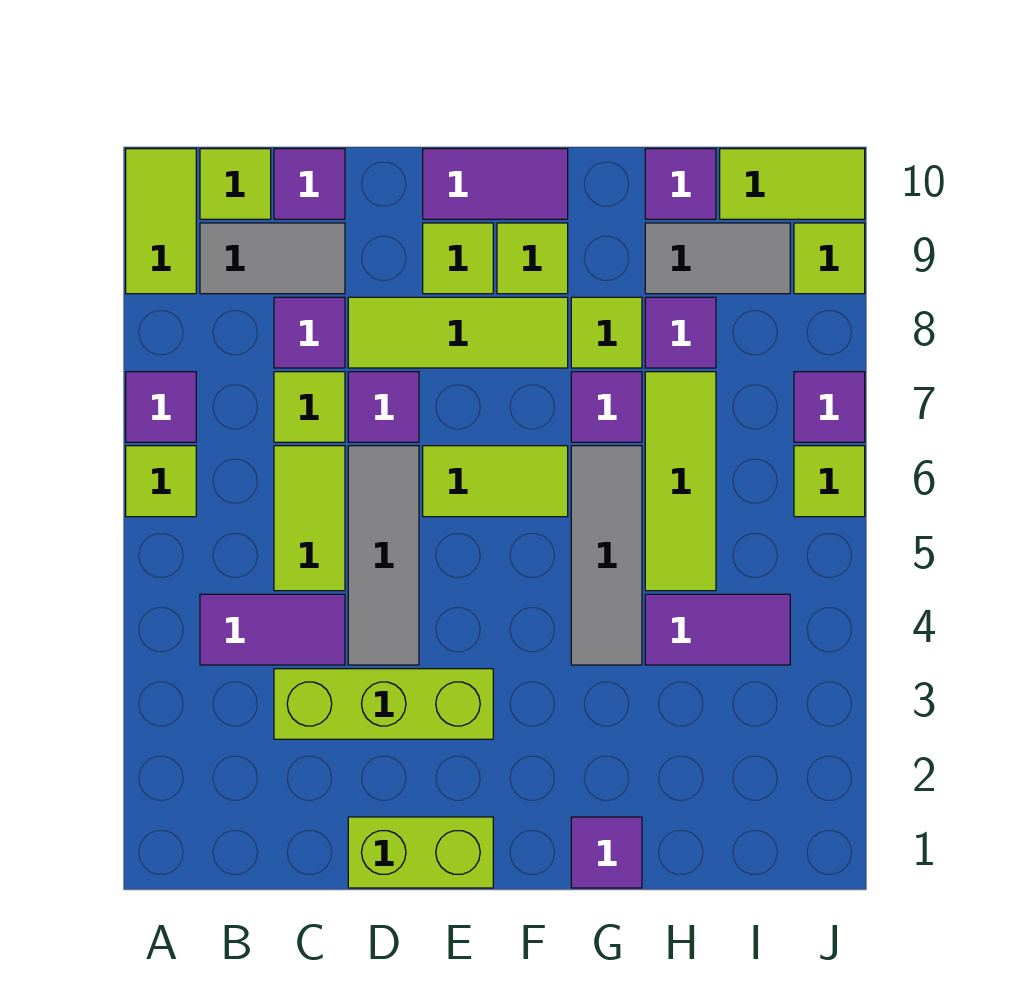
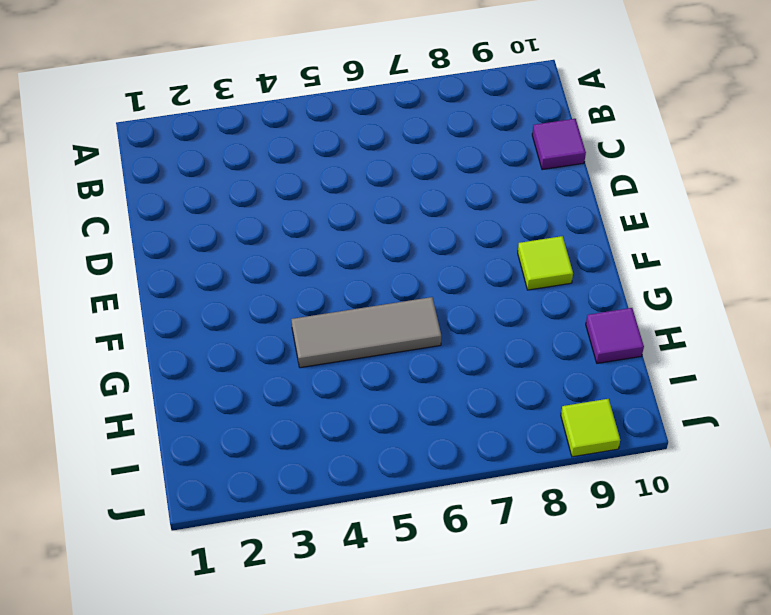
none -> lime tile A6 level 1
none -> purple tile A7 level 1
none -> lime tile A9:A10 level 1
none -> purple tile B4:C4 level 1

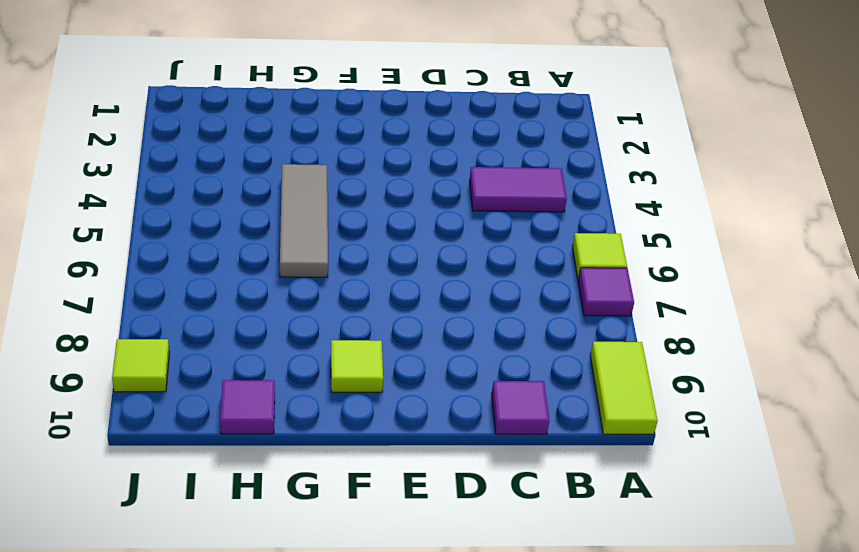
none -> grey tile B9:C9 level 1
none -> lime tile B10 level 1
none -> lime brick C3:E3 level 1
none -> lime tile C5:C6 level 1

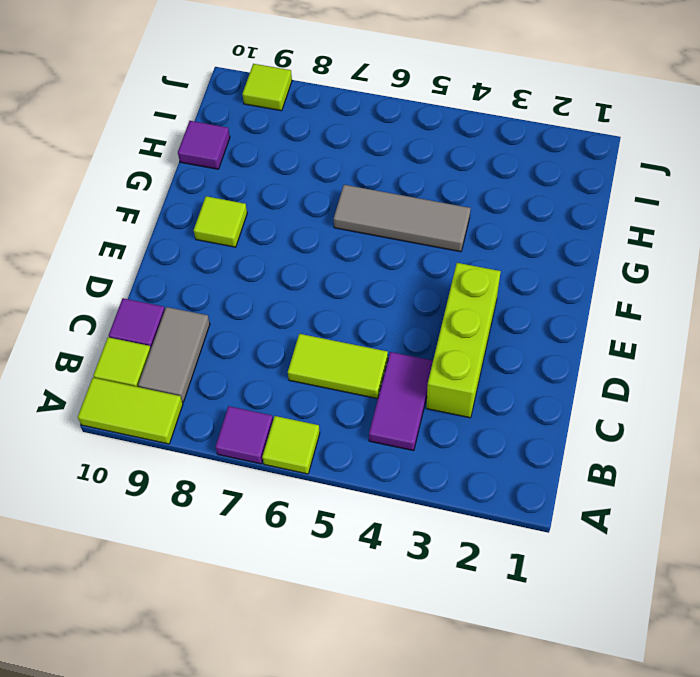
none -> lime tile C7 level 1
none -> purple tile C8 level 1
none -> lime brick D1:E1 level 1
none -> grey tile D4:D6 level 1

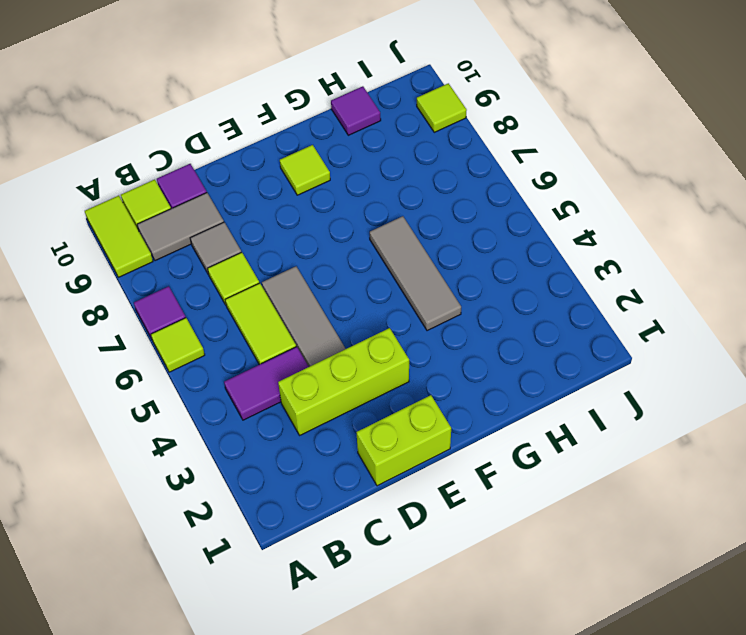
grey tile C8 level 1 -> purple tile C8 level 1
none -> purple tile D7 level 1
none -> lime tile D8:F8 level 1
none -> lime tile E6:F6 level 1
none -> lime tile E9 level 1

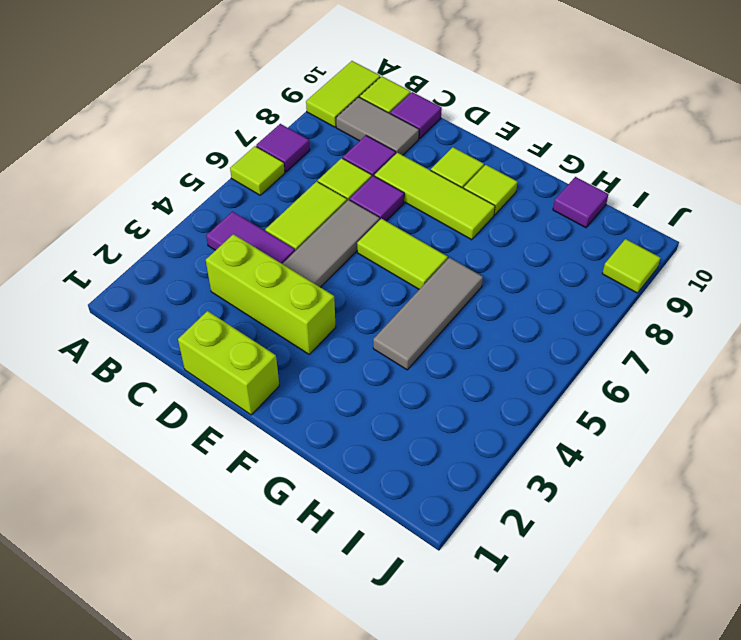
none -> purple tile E10:F10 level 1
none -> purple tile G1 level 1
none -> purple tile G7 level 1
none -> lime tile G8 level 1

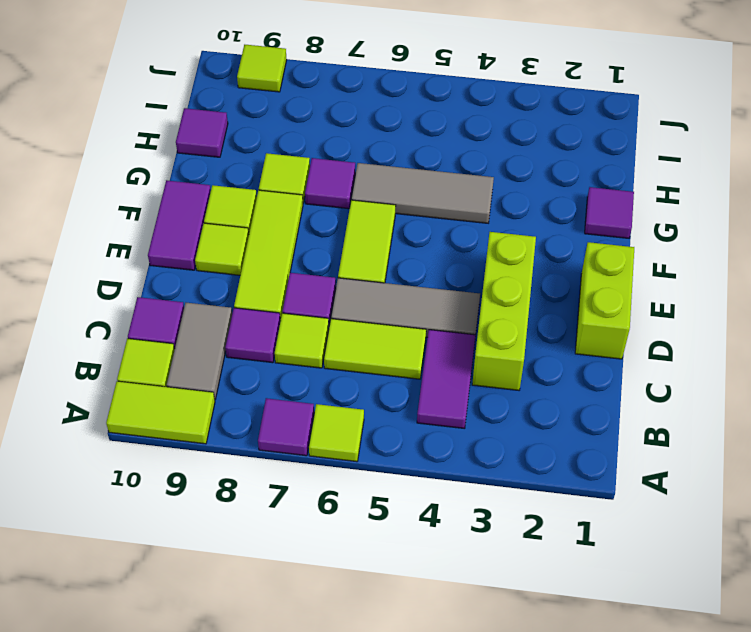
none -> purple tile H4:I4 level 1
none -> lime tile H5:H7 level 1
none -> purple tile H8 level 1
none -> grey tile H9:I9 level 1

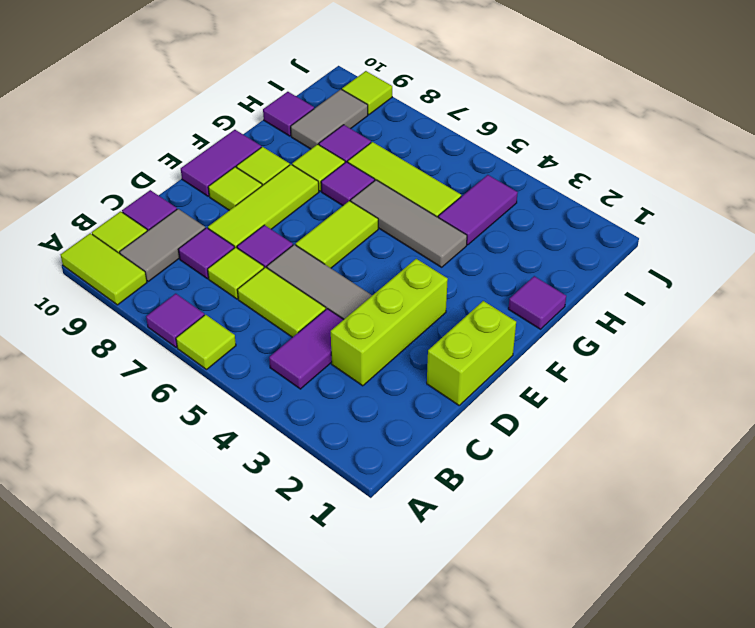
none -> lime tile I10:J10 level 1
none -> lime tile J6 level 1
none -> purple tile J7 level 1

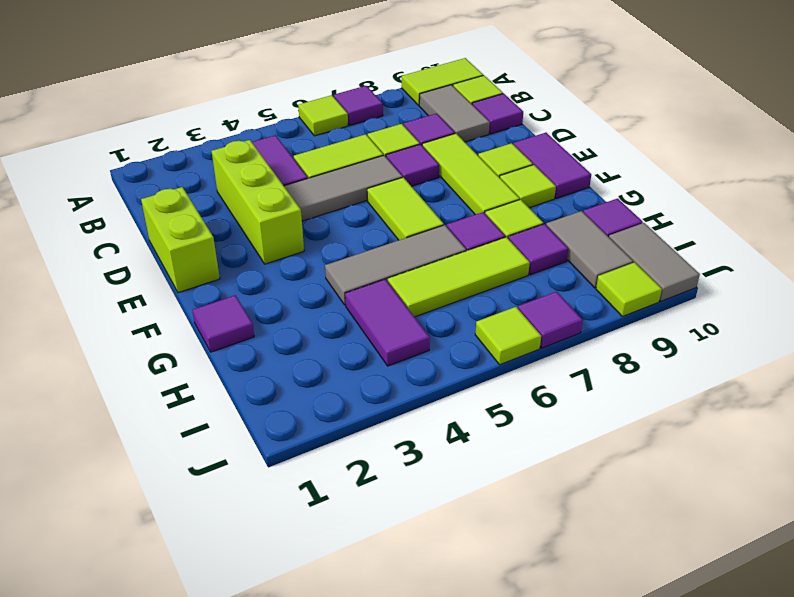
grey tile I10:J10 level 1 -> lime tile I10:J10 level 1

